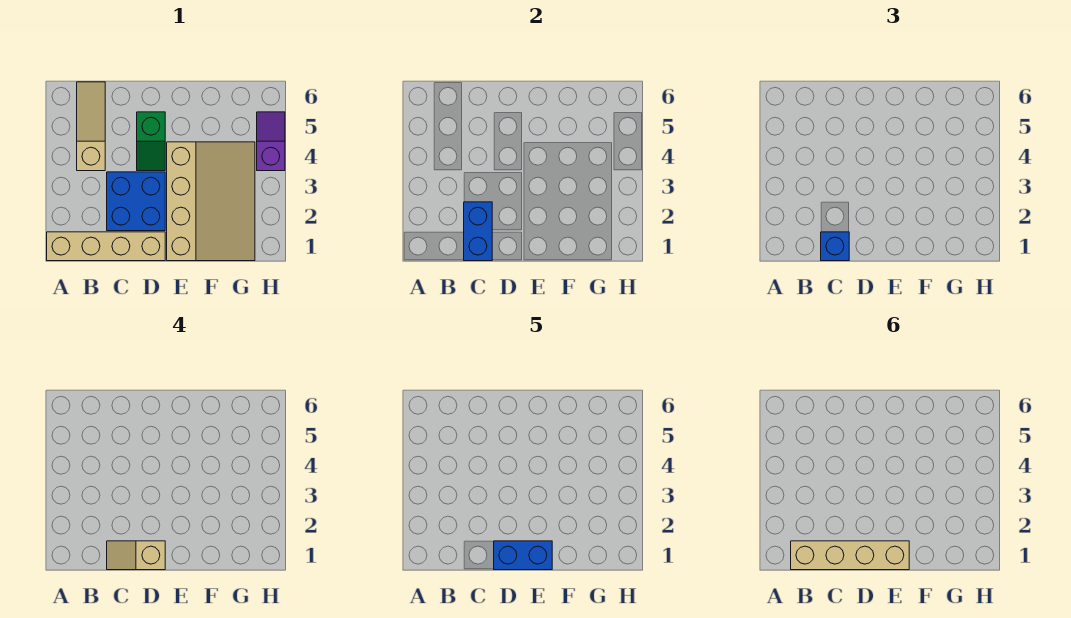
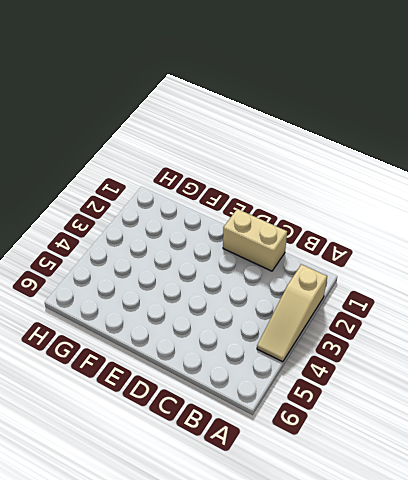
tan slope A2:A4 level 1 top 2 -> tan slope B4:B6 level 1 top 4
tan brick C1:D1 level 1 -> tan brick A1:D1 level 1
none -> blue brick C2:D3 level 1
none -> green slope D4:D5 level 1 top 5

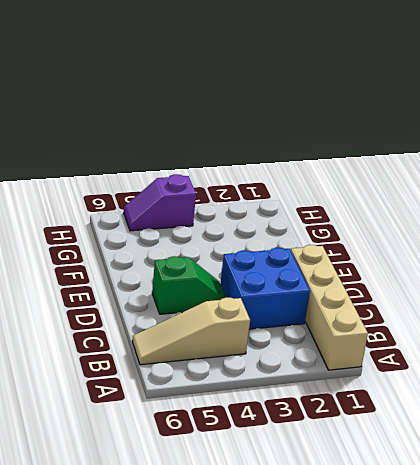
none -> tan slope E1:G4 level 1 top E
none -> blue brick C1:C2 level 2

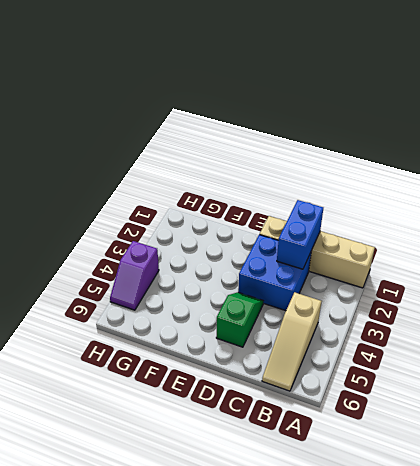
none -> tan slope E1:G4 level 1 top E
none -> blue brick C1 level 3

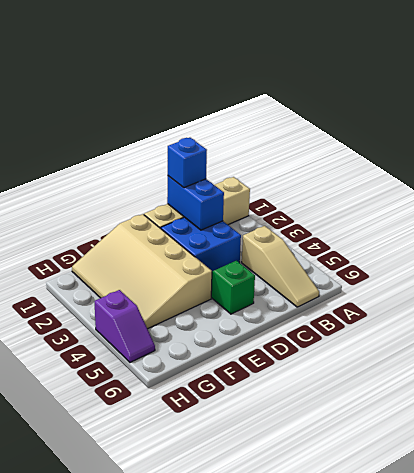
none -> tan slope C1:D1 level 4 top D
none -> blue brick D1:E1 level 5

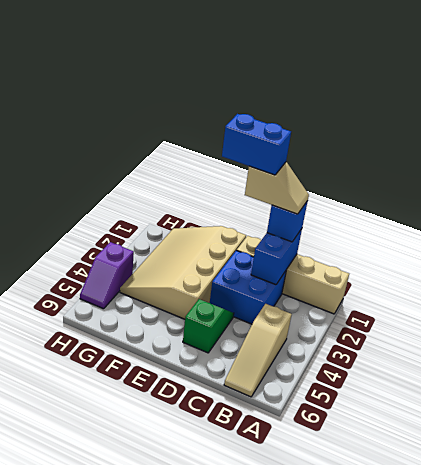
none -> tan brick B1:E1 level 6

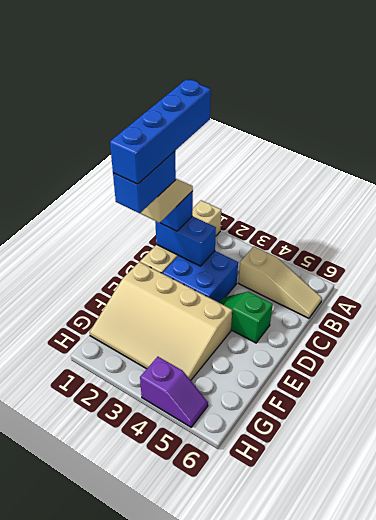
blue brick B1:E1 level 6 -> tan brick B1:E1 level 6

